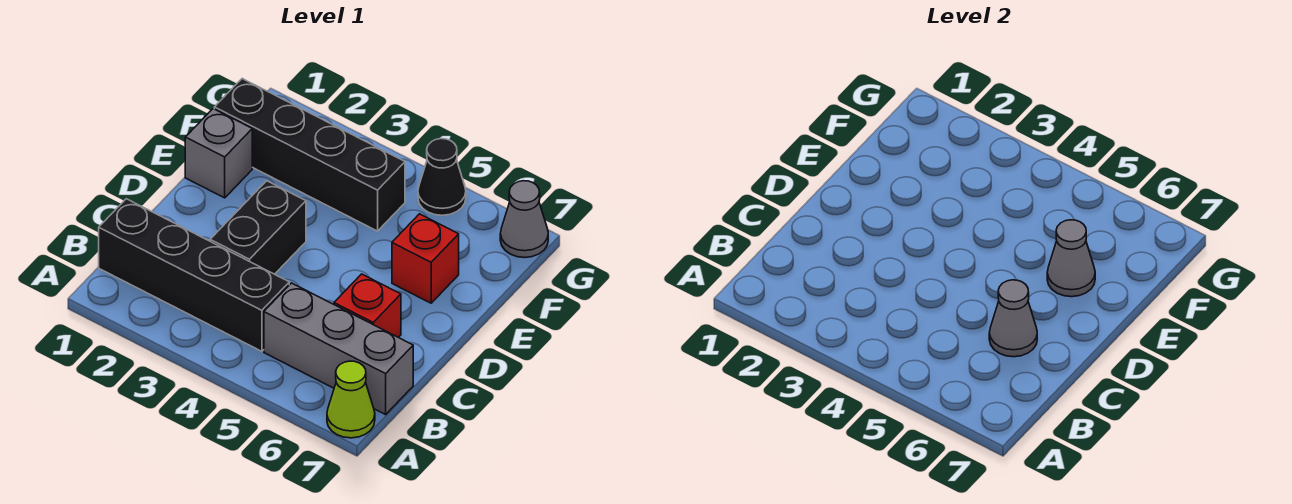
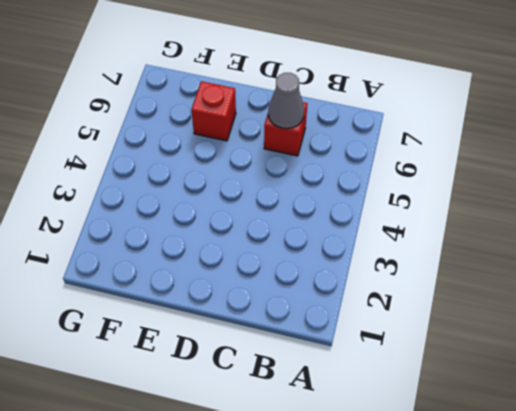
none -> lime cone A7 level 1
none -> black brick B1:B4 level 1
none -> grey brick B5:B7 level 1

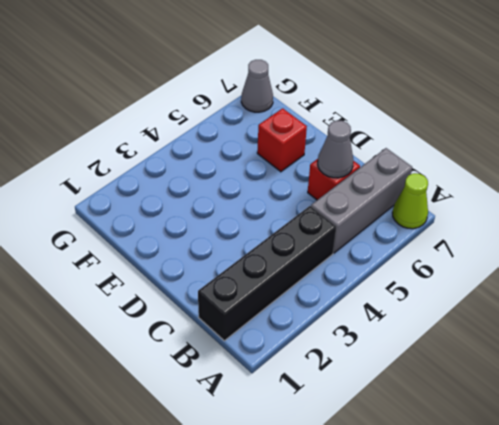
none -> black brick C3:D3 level 1
none -> grey brick E1 level 1
none -> black brick F1:F4 level 1

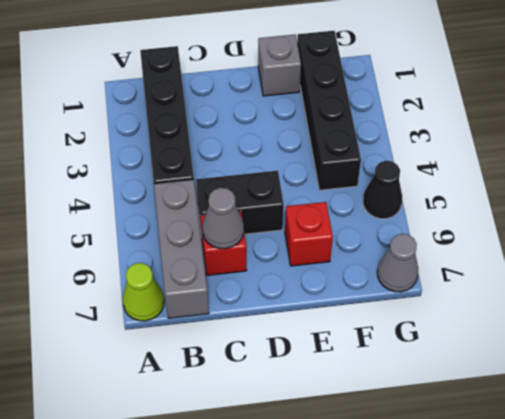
black brick C5:D5 level 1 -> black brick C3:D3 level 1
none -> grey cone E6 level 2

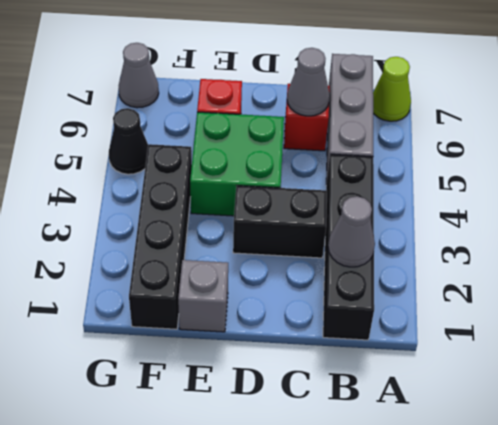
grey cone B2 level 2 -> grey cone E6 level 2
green brick D4:E5 level 1 -> none

